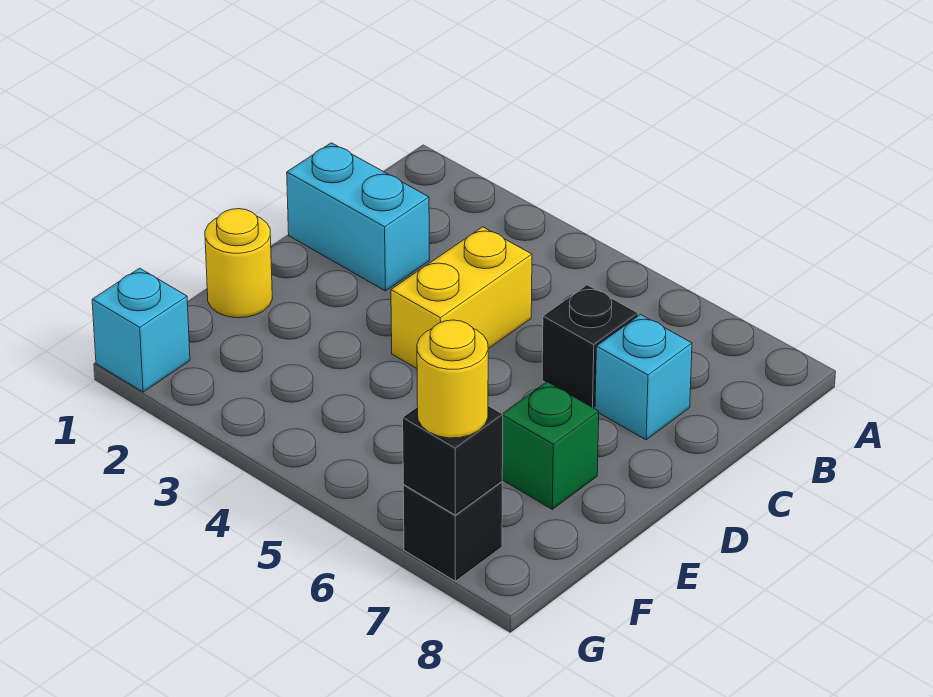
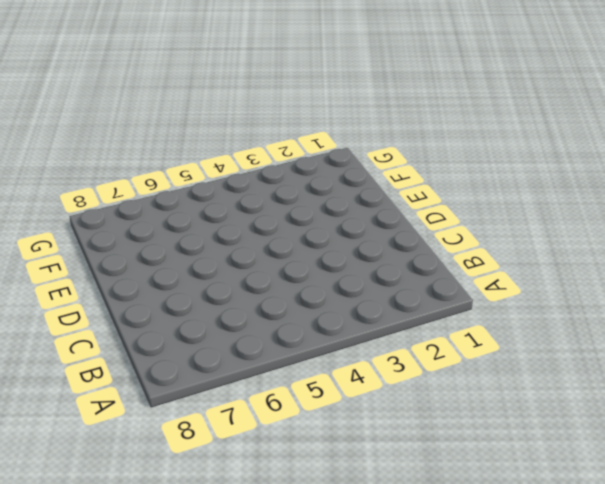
none -> cyan brick C1:C2 level 1
none -> yellow brick C4:D4 level 1

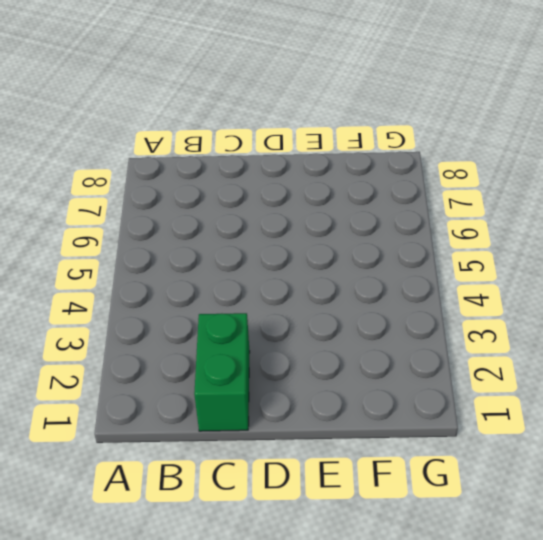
green brick C1:C2 level 1 -> cyan brick C1:C2 level 1
none -> yellow brick C4:D4 level 1
none -> black brick C6 level 1

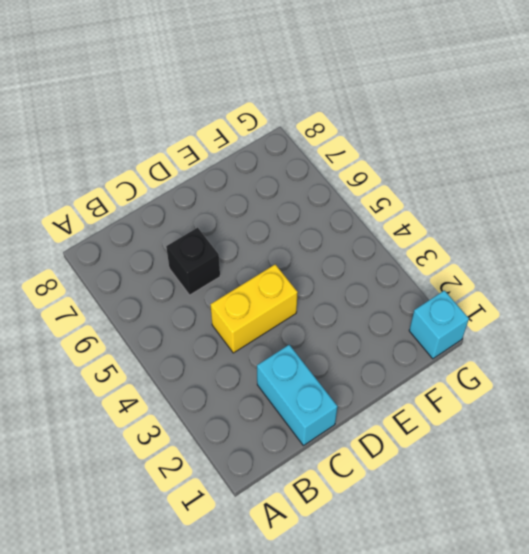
none -> cyan brick C7 level 1
none -> yellow round brick E1 level 1

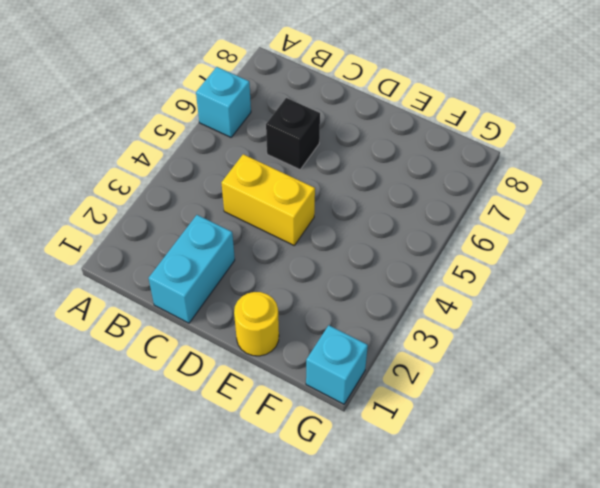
cyan brick A6 level 1 -> cyan brick C7 level 1
none -> green brick E7 level 1
none -> black brick G7 level 1

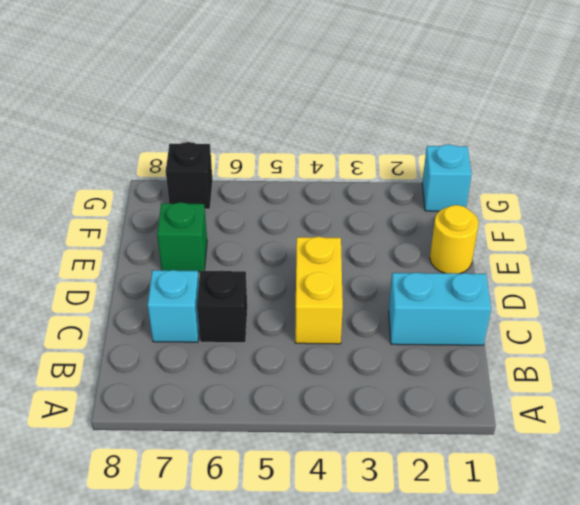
none -> black brick G7 level 2
none -> yellow round brick G7 level 3

